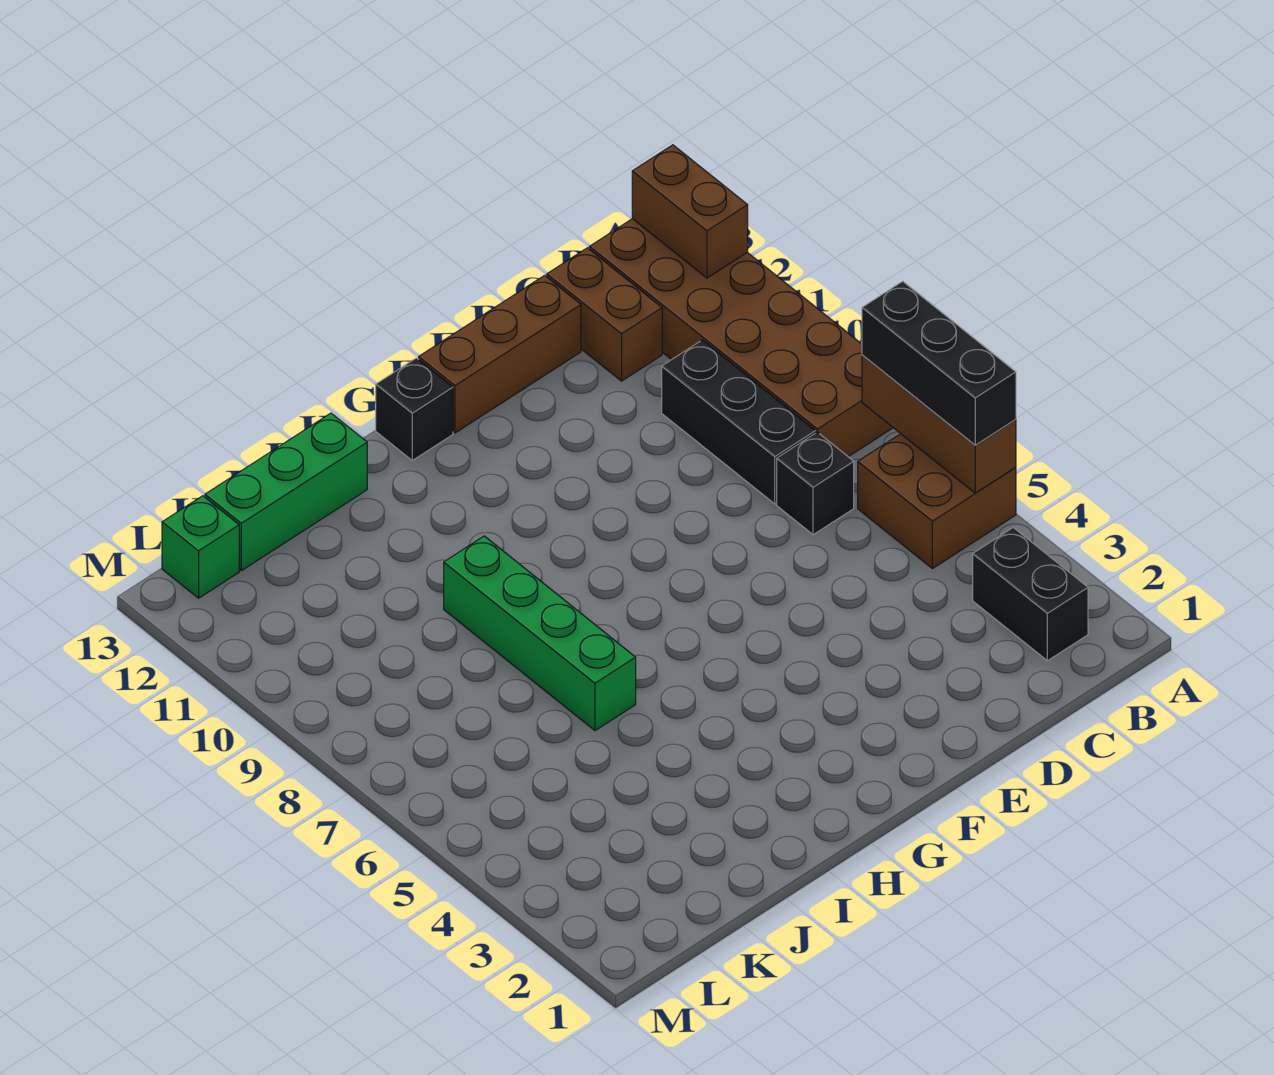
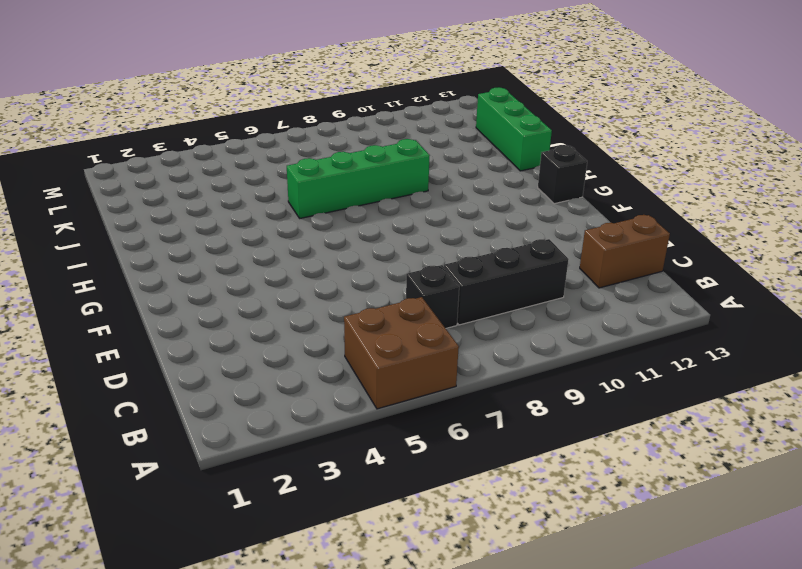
none -> brown brick A8:B13 level 1
none -> black brick B2:B3 level 1
none -> brown brick D13:F13 level 1

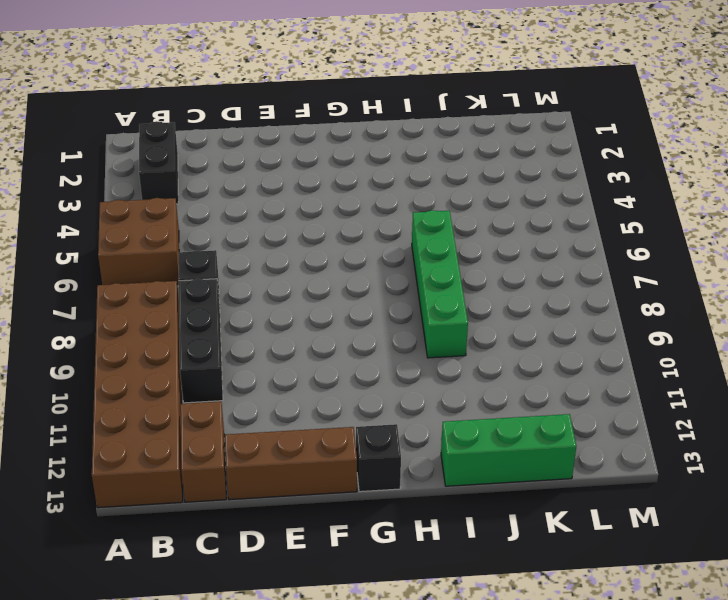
none -> green brick L13 level 1
none -> brown brick A5:A7 level 2
none -> brown brick A12:A13 level 2

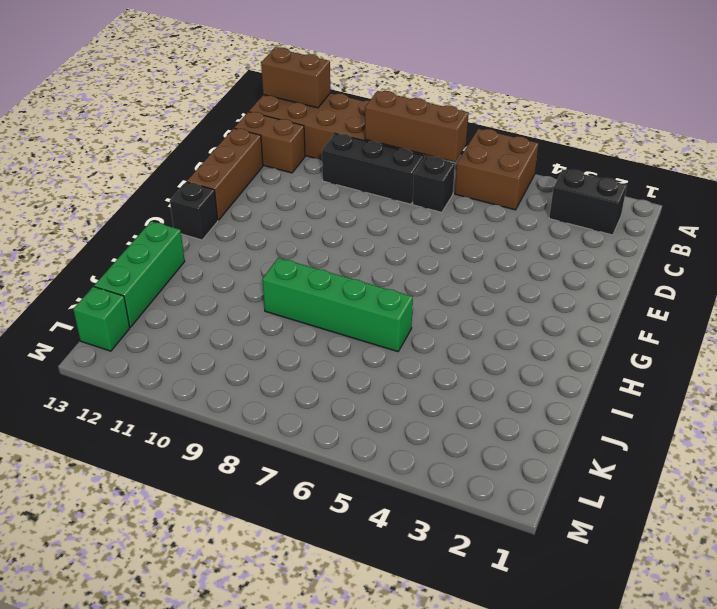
brown brick B7:B9 level 2 -> brown brick A5:A7 level 2
none -> black brick A5:A7 level 3

